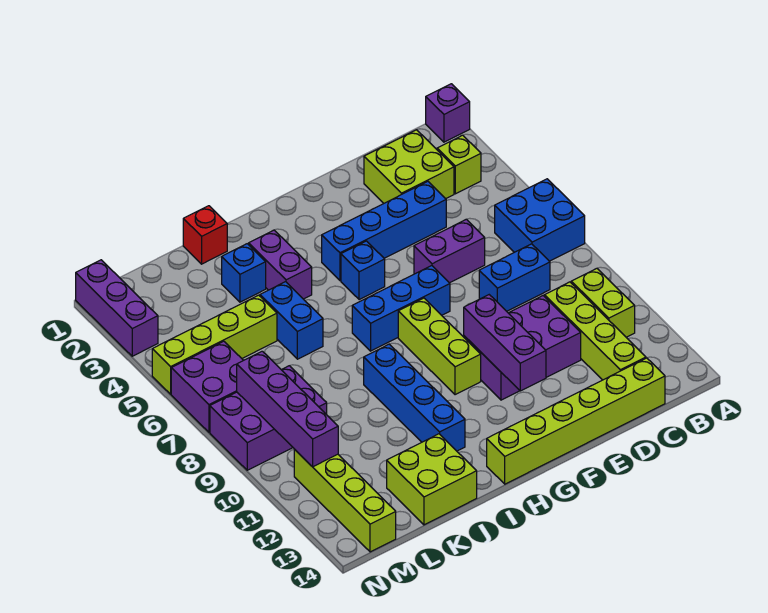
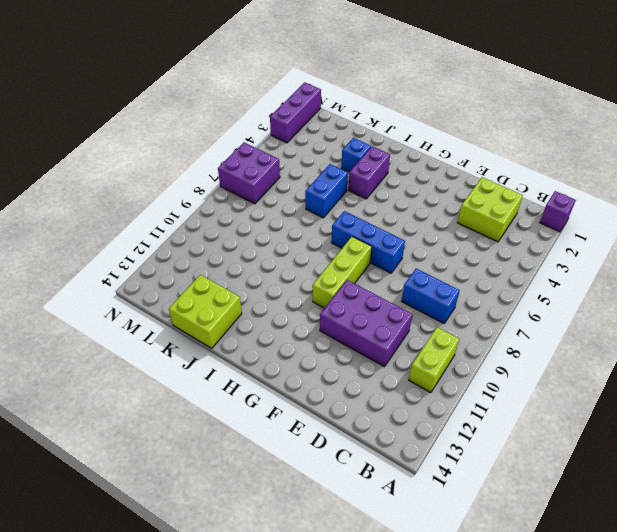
none -> blue brick A6:B7 level 1
none -> lime brick B3 level 1
none -> lime brick C10:C13 level 1

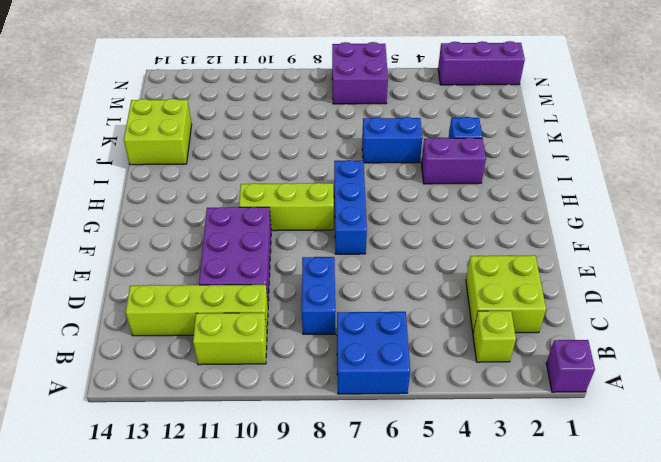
none -> lime brick C14:H14 level 1
none -> blue brick D4:G4 level 1
none -> purple brick D6:E6 level 1

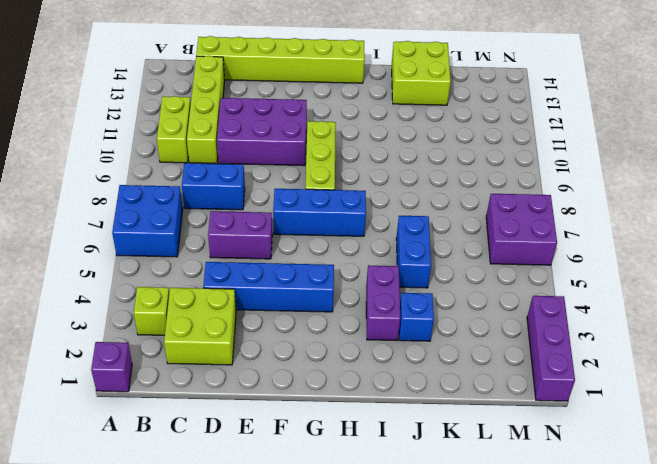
none -> blue brick G5 level 1
none -> blue brick I9:I12 level 1
none -> red brick J1 level 1

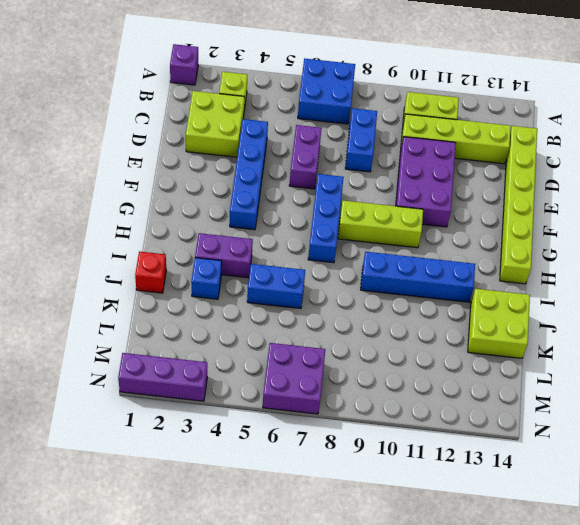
none -> blue brick G5 level 1
none -> lime brick K5:N5 level 1
none -> purple brick L8:N9 level 1

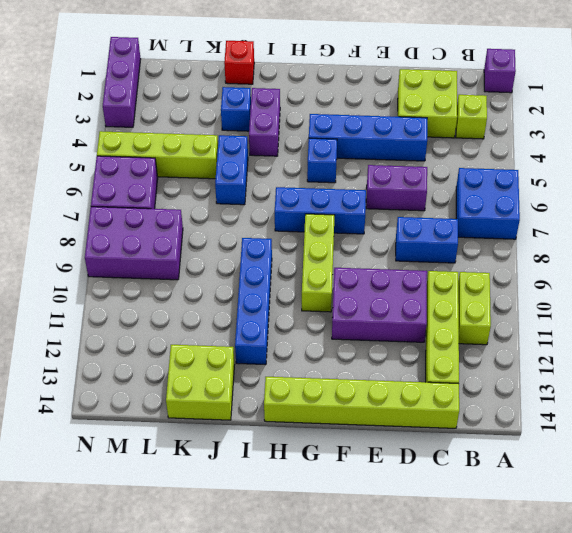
none -> lime brick M11:M14 level 1
none -> purple brick F10:F12 level 2
none -> purple brick M8:M11 level 2

